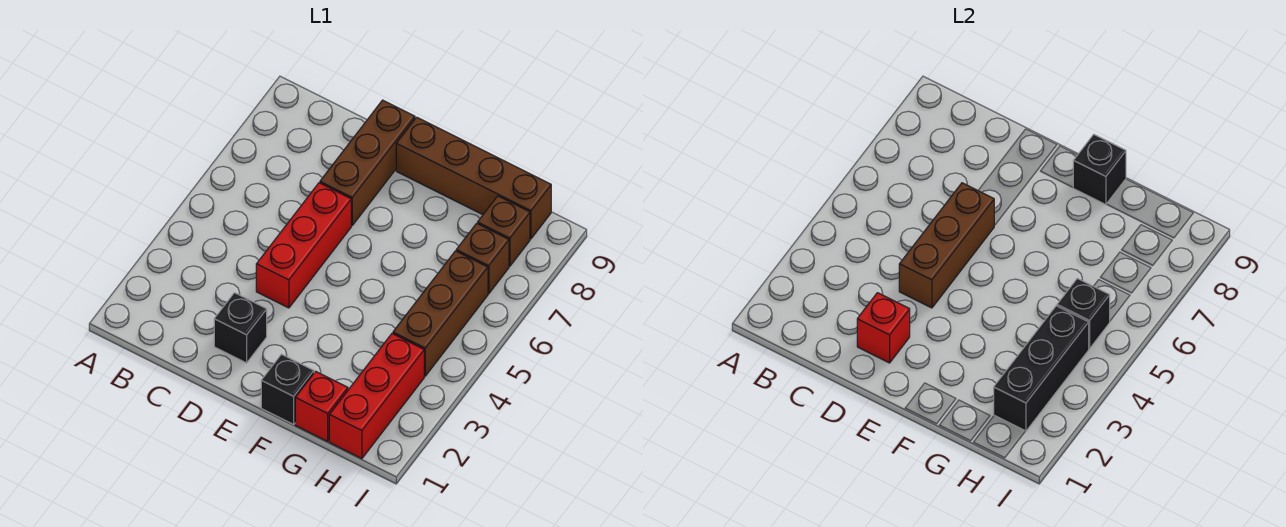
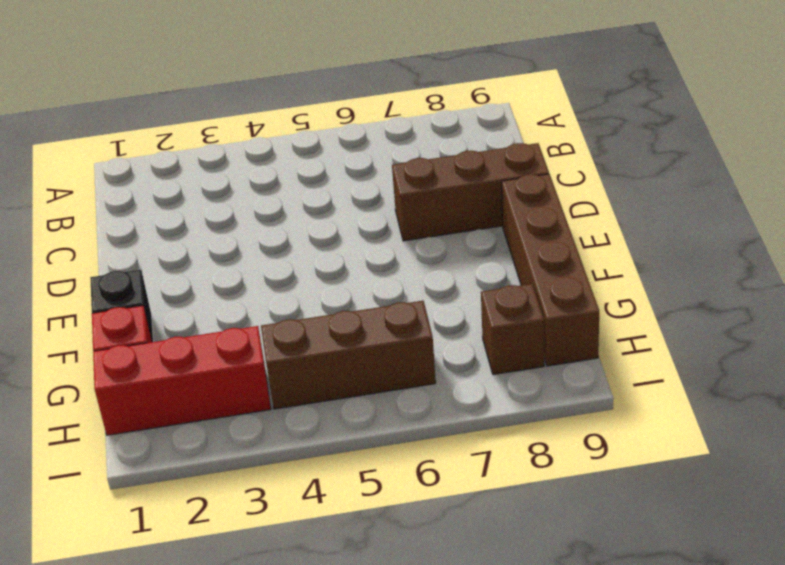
none -> black brick D2 level 1
none -> red brick D4:D6 level 1
none -> brown brick H7 level 1

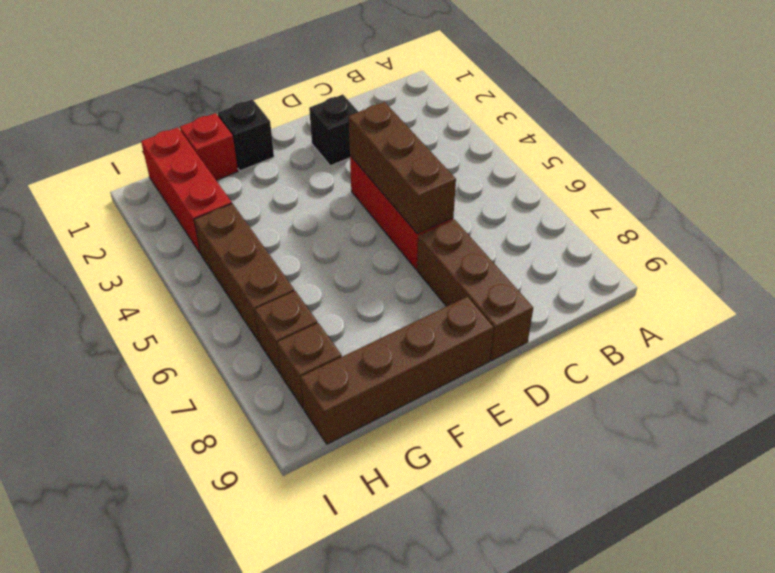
none -> red brick D2 level 2
none -> black brick F9 level 2
none -> black brick H2:H4 level 2

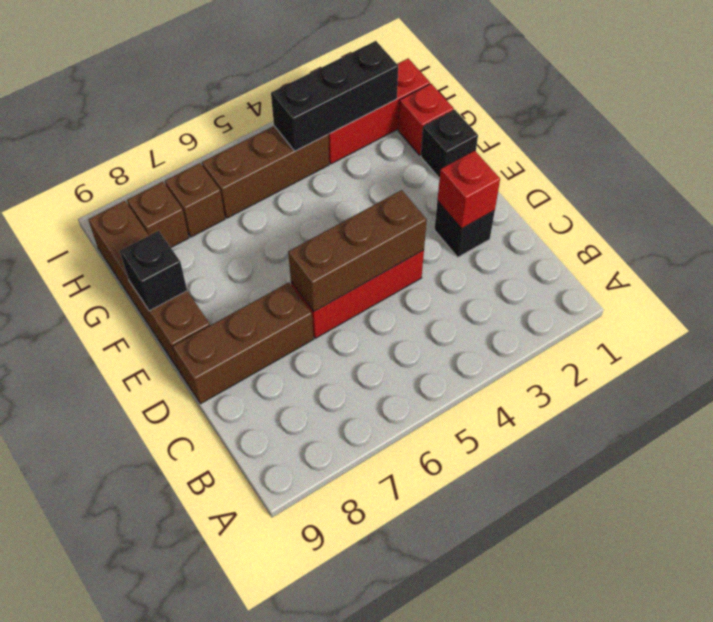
none -> black brick H5 level 2

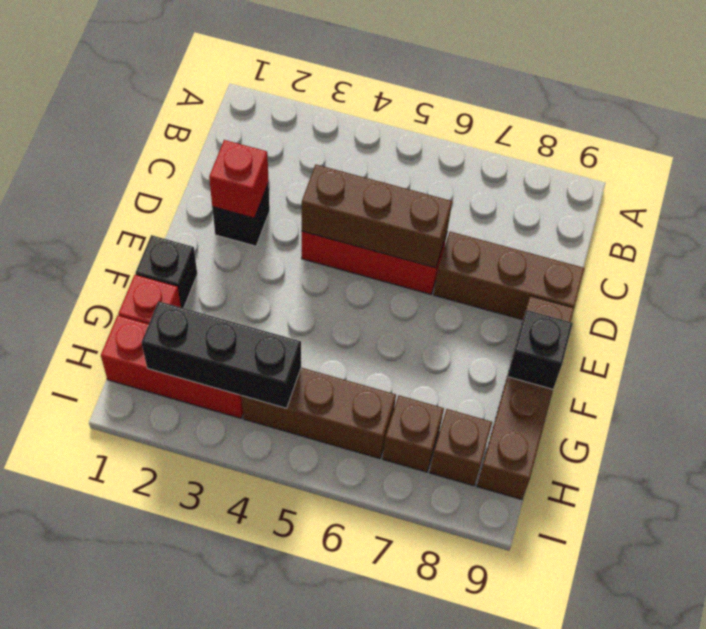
none -> black brick H5 level 2

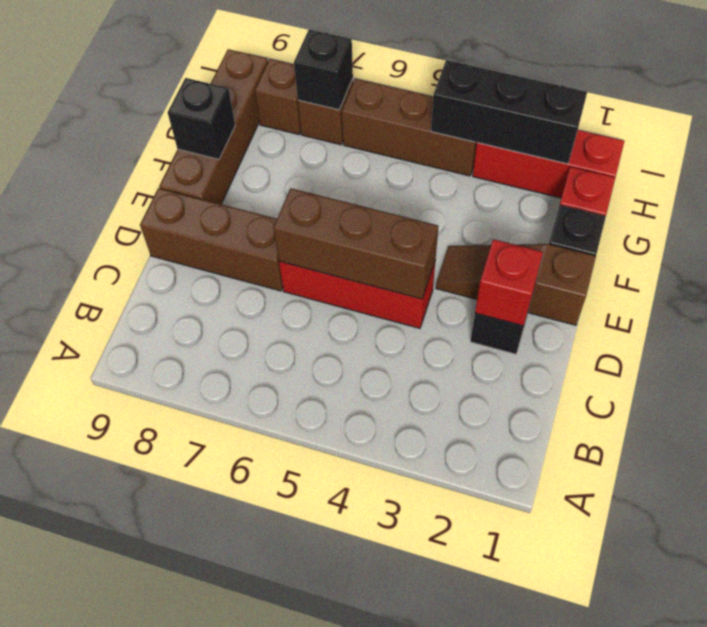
brown slope E1:E3 level 1 top 1 -> none
black brick H7 level 2 -> black brick H5 level 2

